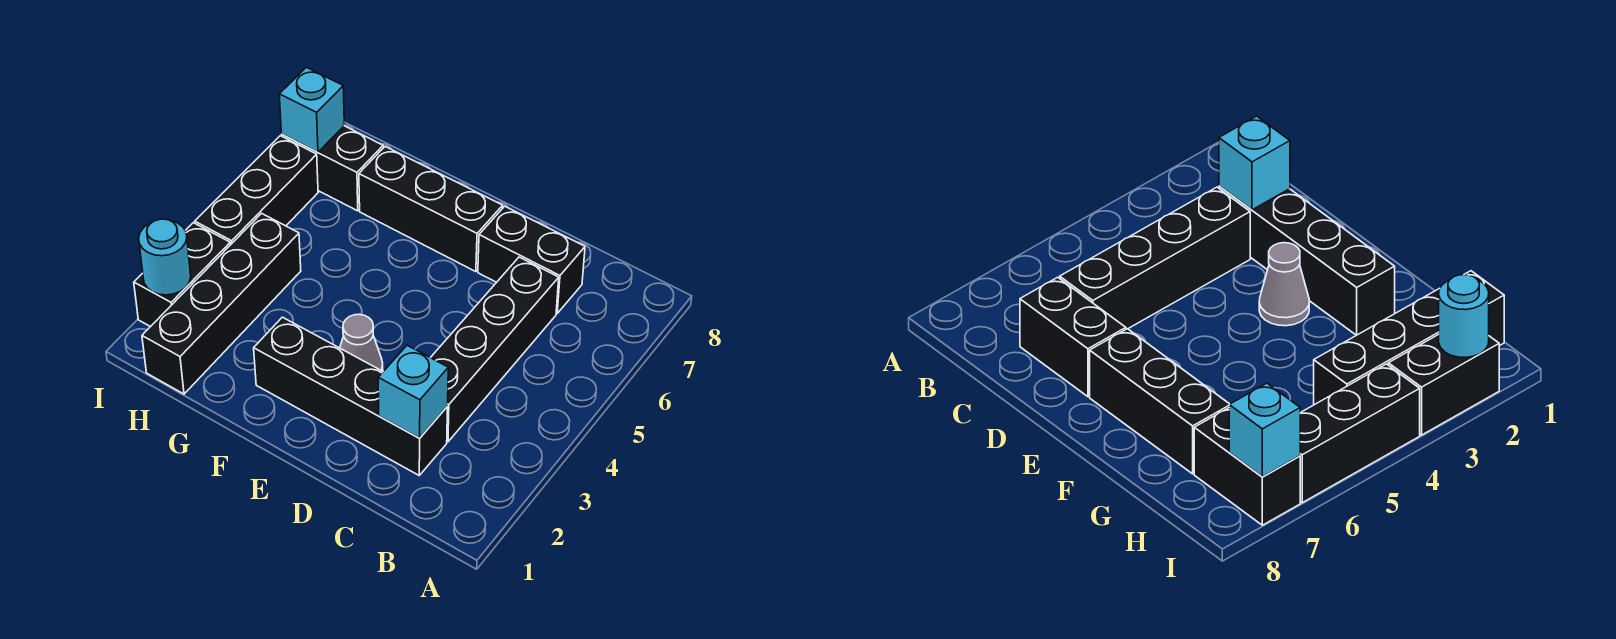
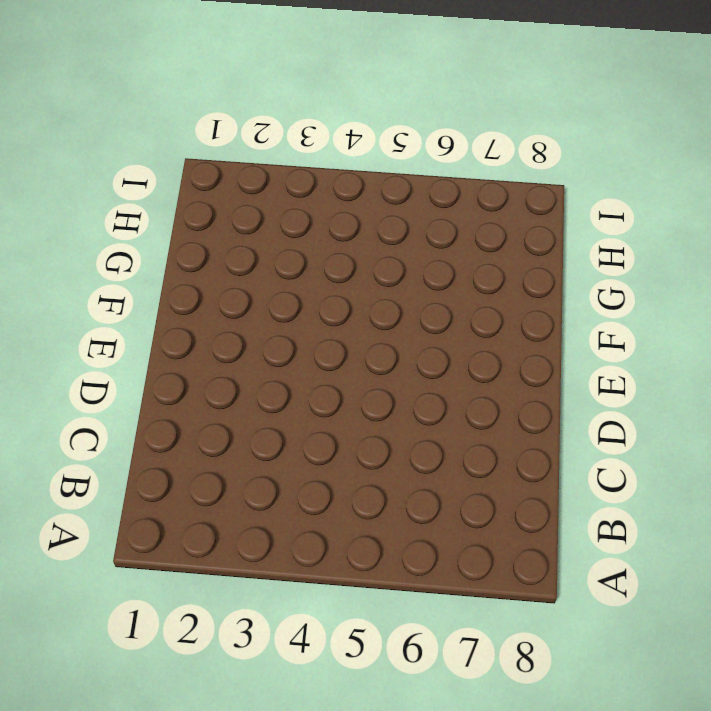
none -> black brick C2:F2 level 1
none -> black brick C3:C6 level 1
none -> black brick C7:D7 level 1

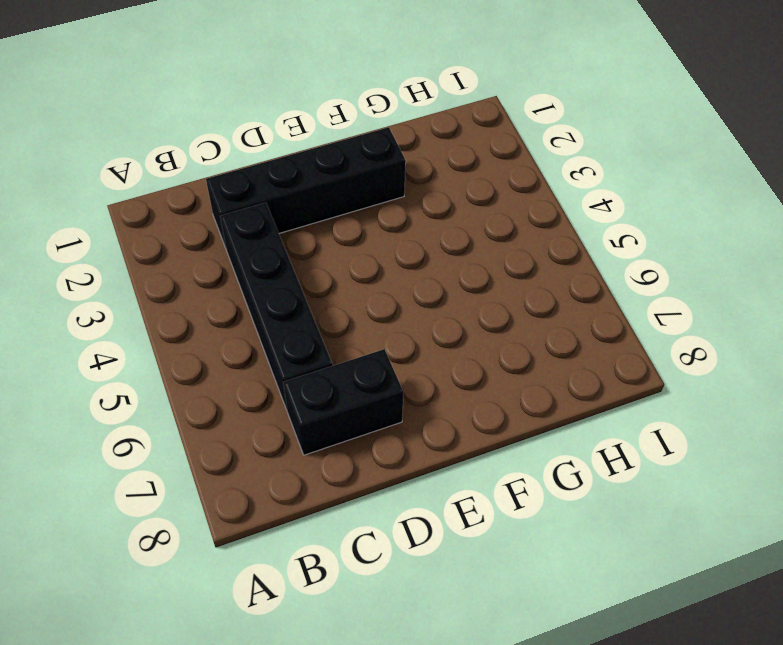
none -> grey cone E3 level 1
none -> black brick E7:G7 level 1
none -> black brick H1:H4 level 1

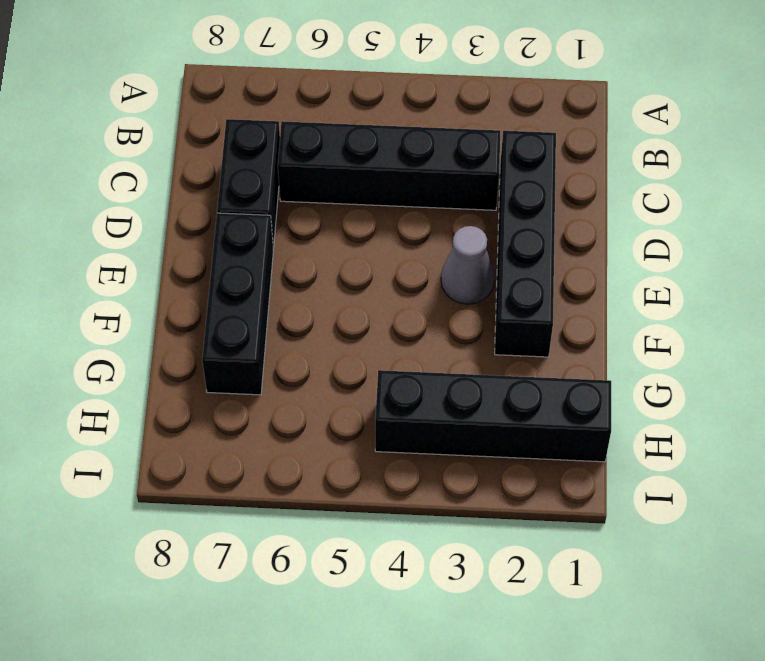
none -> black brick H7:I7 level 1
none -> black brick I2:I3 level 1
none -> black brick I4:I6 level 1

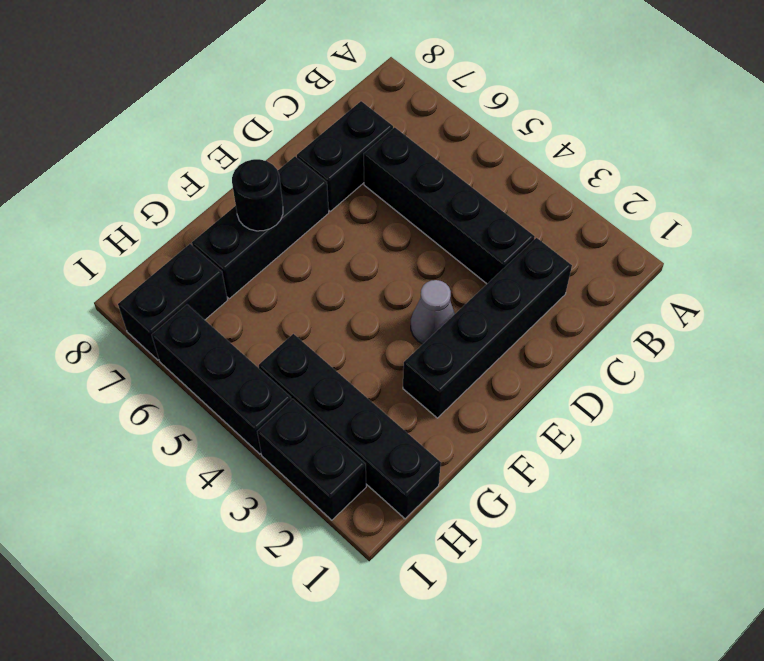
black round brick F7 level 2 -> none
none -> cyan brick C2 level 2
none -> cyan round brick I2 level 2
none -> cyan brick I7 level 2

